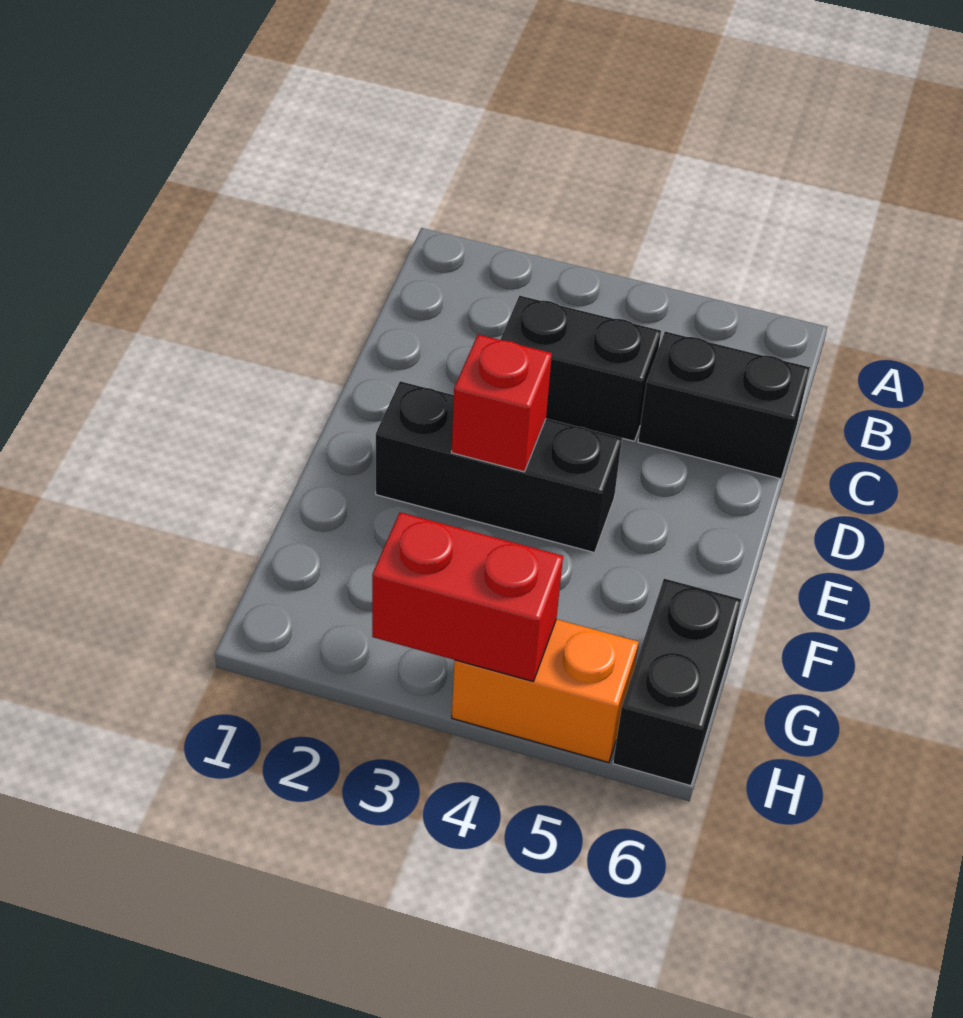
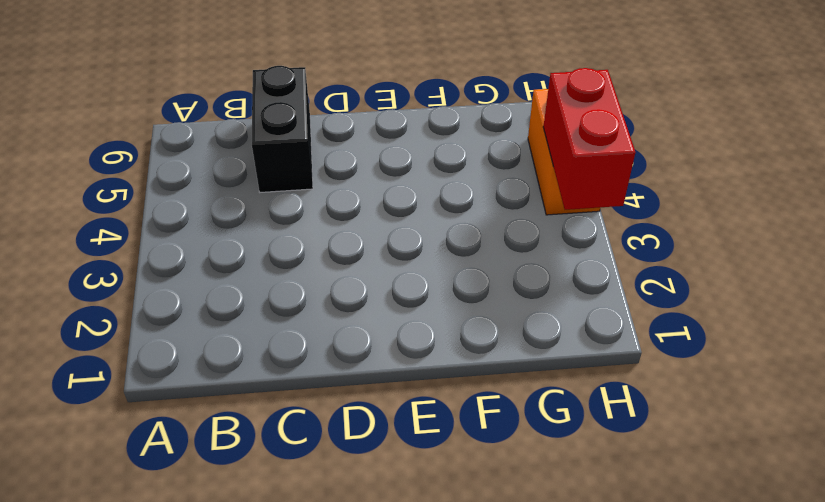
none -> black brick C3:C4 level 1
none -> black brick E2:E4 level 1

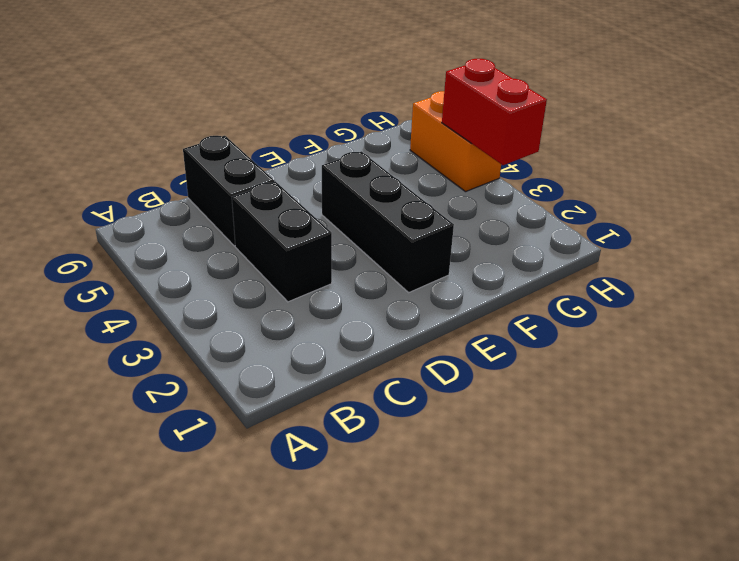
none -> black brick G6:H6 level 1
none -> red brick E3 level 2

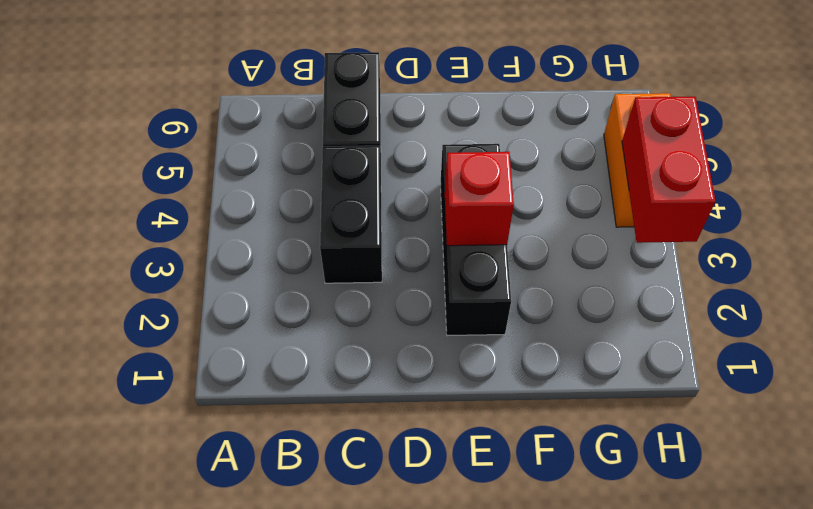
none -> black brick G6:H6 level 1

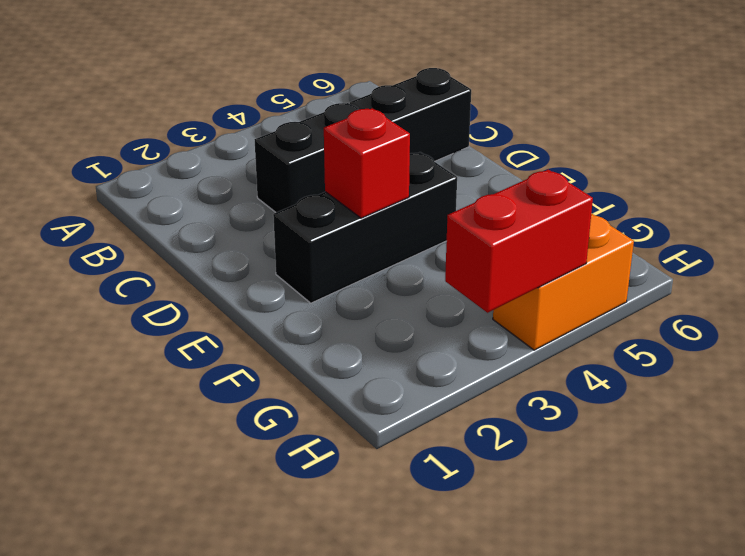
none -> black brick G6:H6 level 1

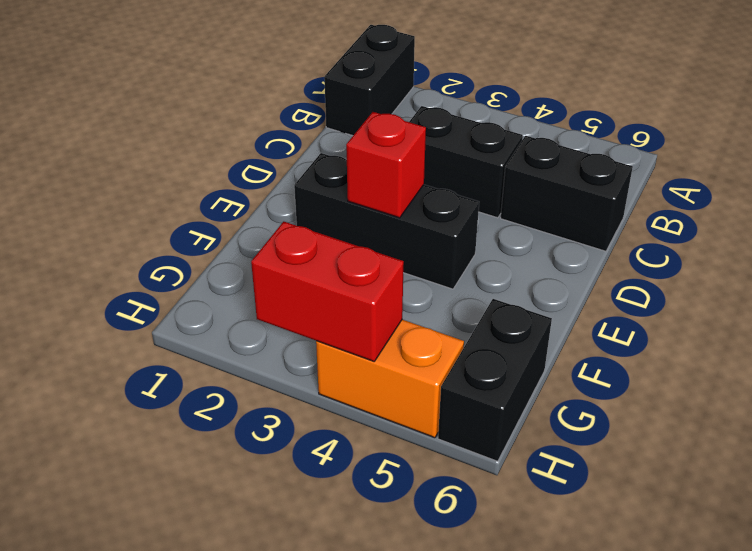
black brick A1:B1 level 1 -> none

